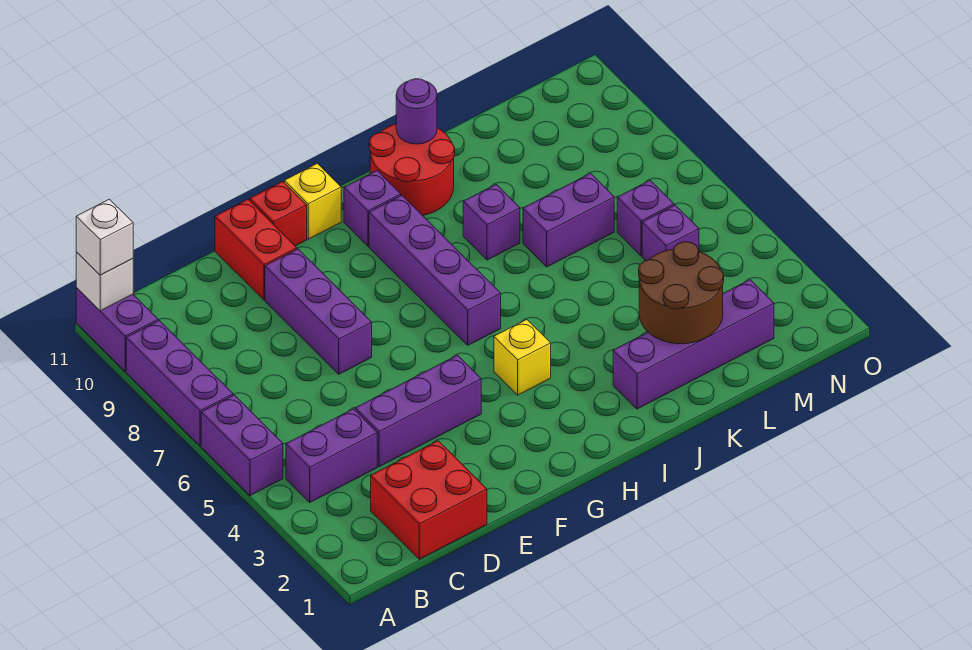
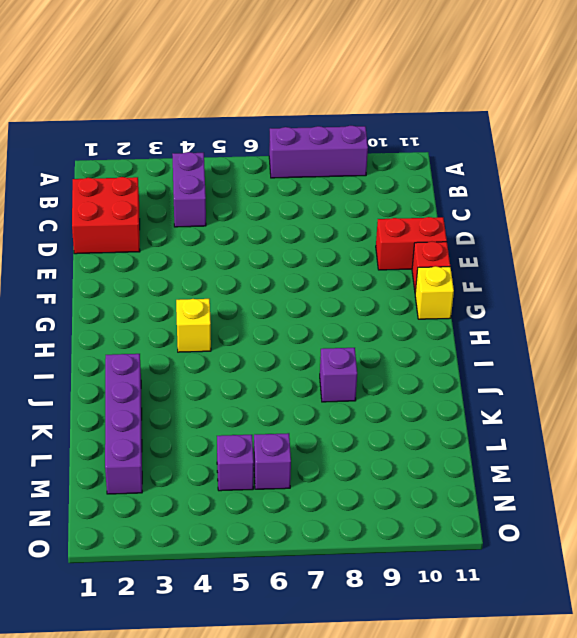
none -> purple brick A5:A6 level 1
none -> purple brick A10:A11 level 1
none -> purple brick D4:F4 level 1

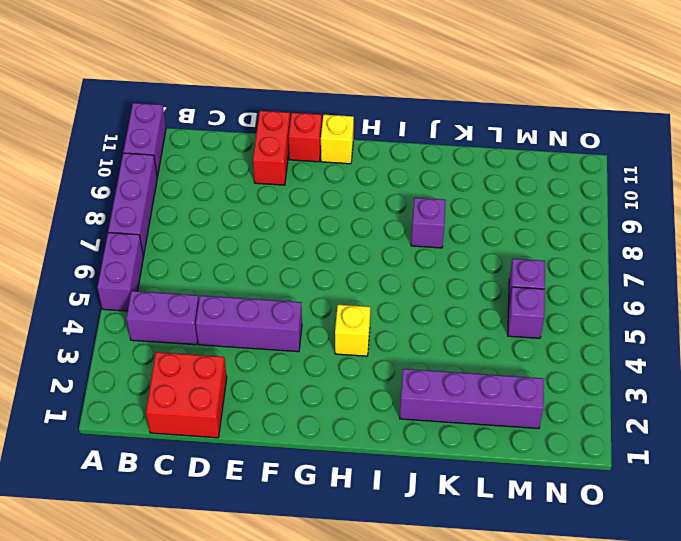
none -> purple brick E7:E9 level 1
none -> purple brick H6:H9 level 1
none -> purple brick H10 level 1

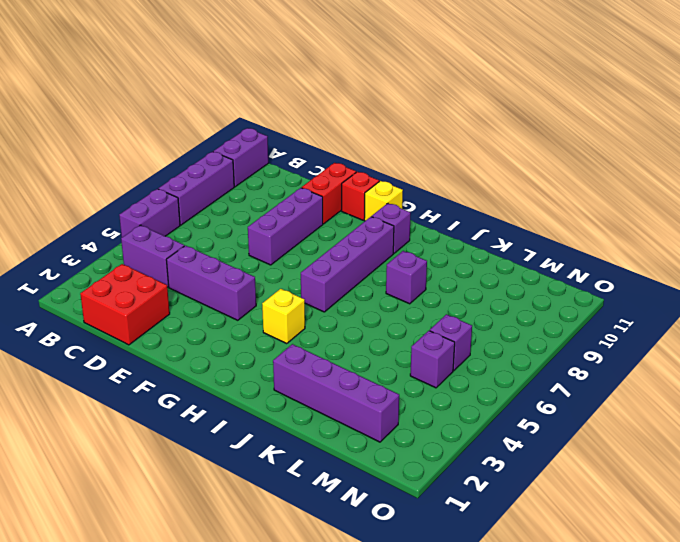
none -> red round brick I10:J11 level 1
none -> purple brick K7:L7 level 1
none -> white brick A11 level 2

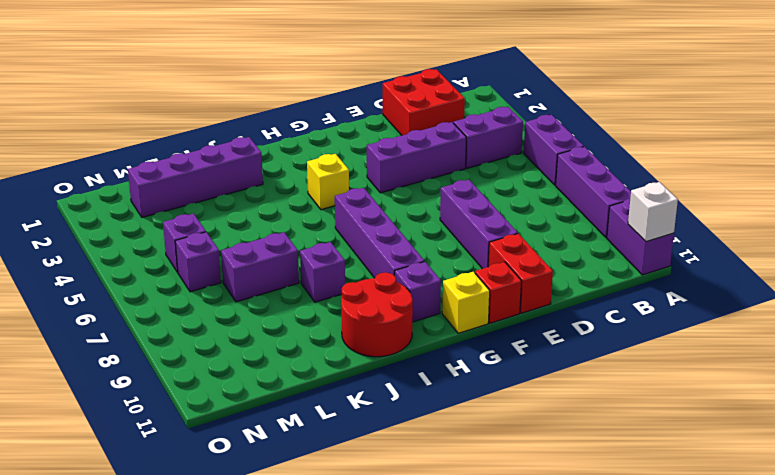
none -> purple round brick J11 level 2
none -> brown round brick K2:L3 level 2
none -> white brick A11 level 3

